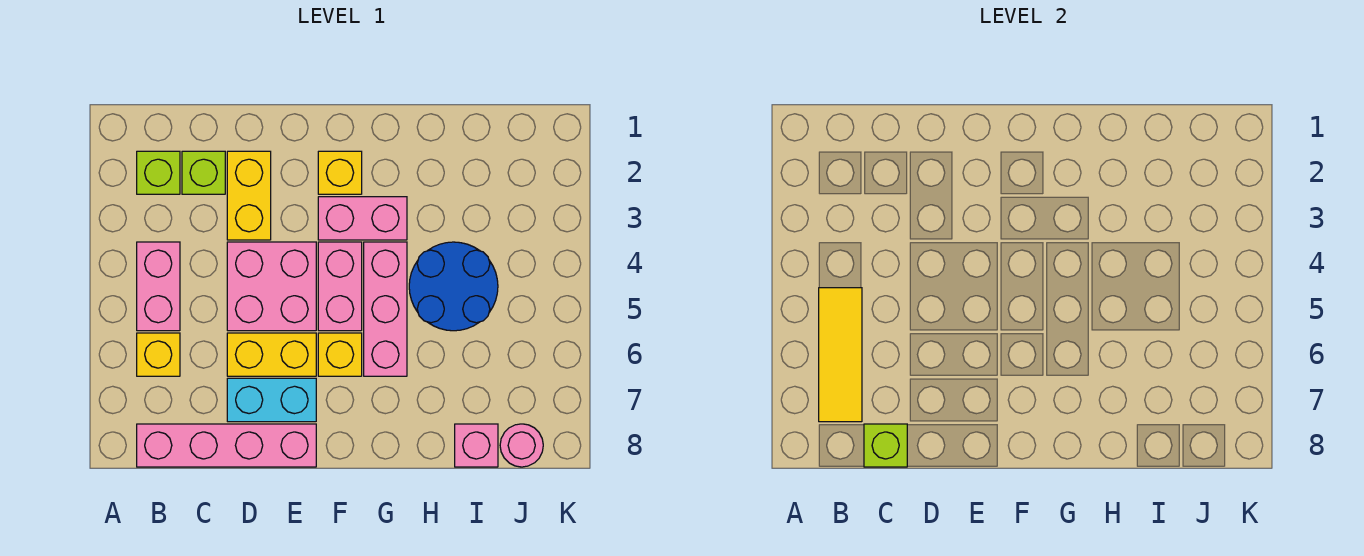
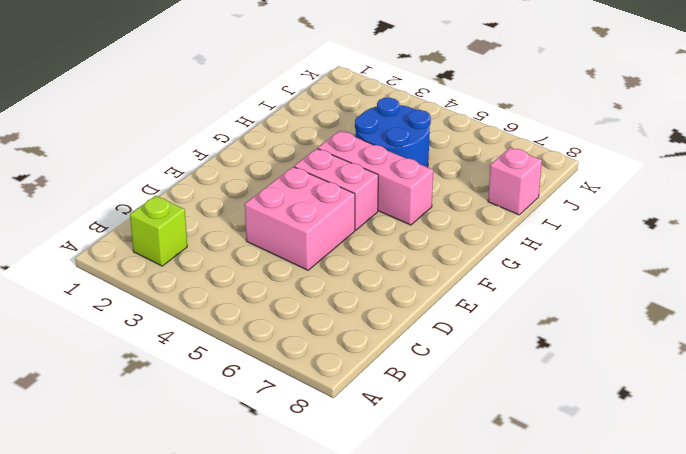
none -> pink brick B4:B5 level 1
none -> yellow brick B6 level 1
none -> pink brick B8:E8 level 1

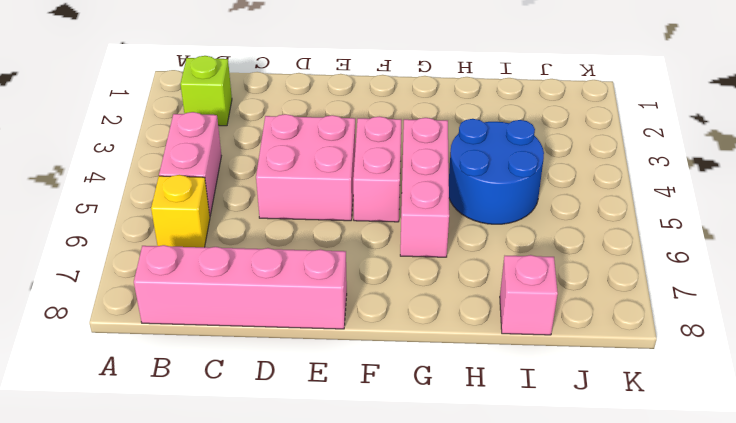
none -> lime brick C2 level 1
none -> yellow brick D2:D3 level 1
none -> yellow brick D6:E6 level 1

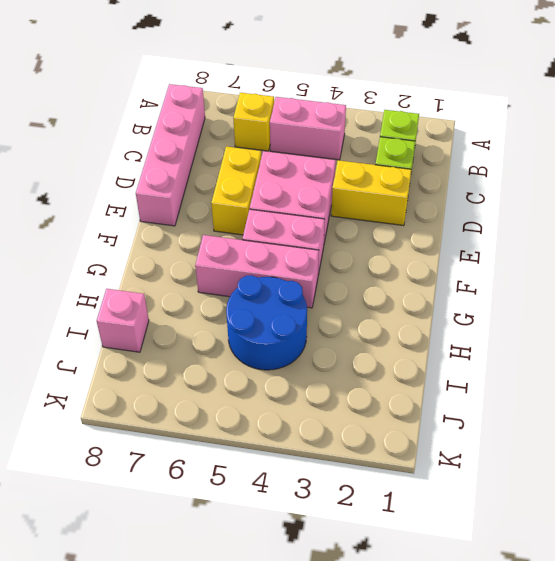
none -> cyan brick D7:E7 level 1
none -> yellow brick F2 level 1
none -> pink brick F3:G3 level 1

